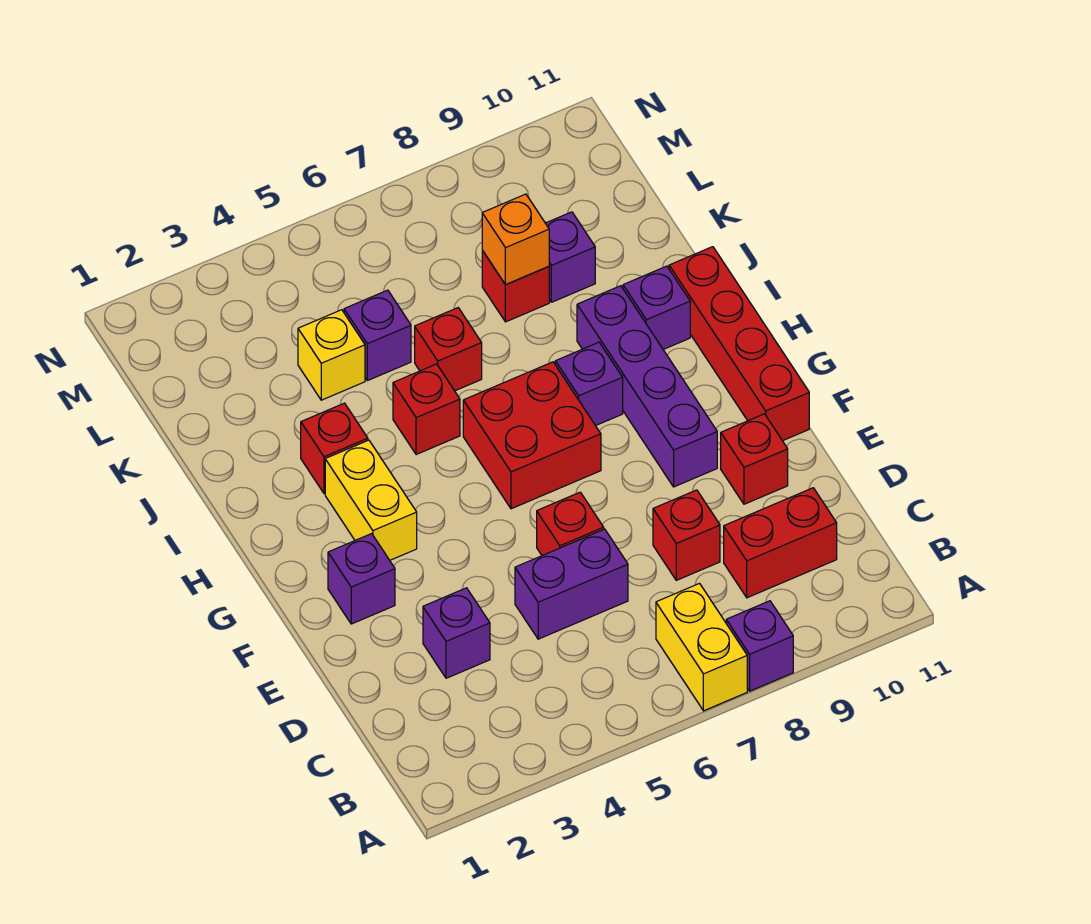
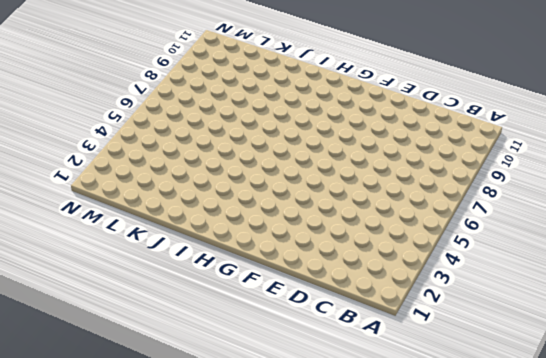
none -> yellow brick A7:B7 level 1
none -> purple brick A8 level 1
none -> red brick C9:C10 level 1

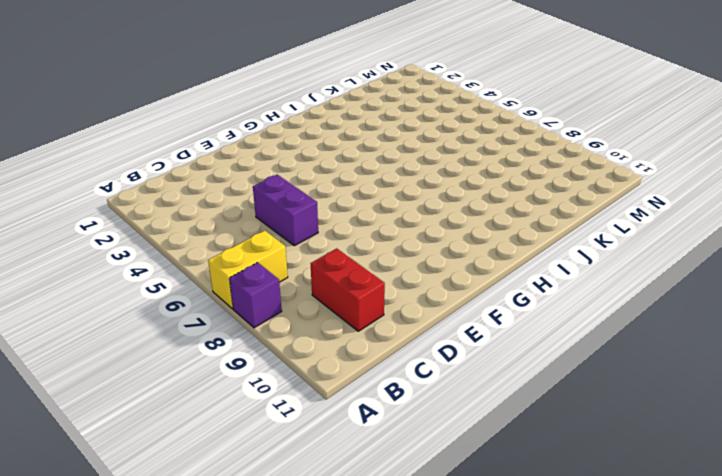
none -> purple brick D3 level 1
none -> red brick D8 level 1
none -> red brick E6 level 1

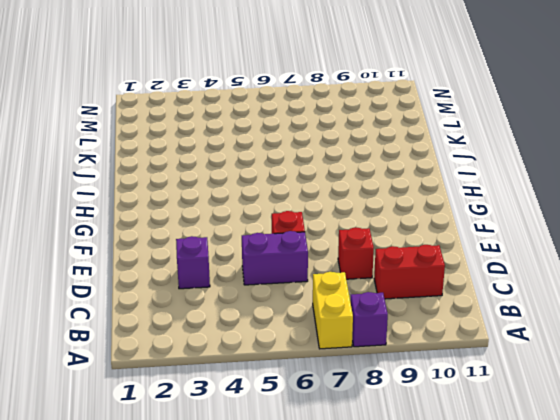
none -> red brick E10 level 1
none -> purple brick F2 level 1
none -> purple brick F9:I9 level 1

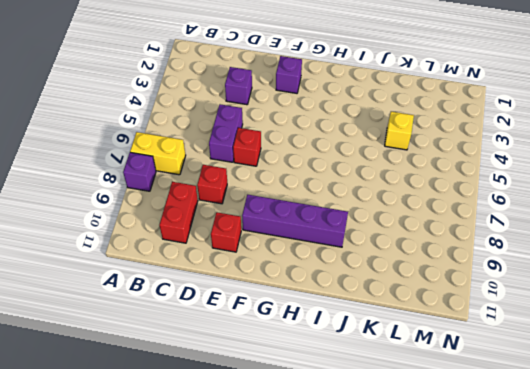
none -> red brick F11:I11 level 1
none -> yellow brick G3:H3 level 1
none -> red brick G6:H7 level 1

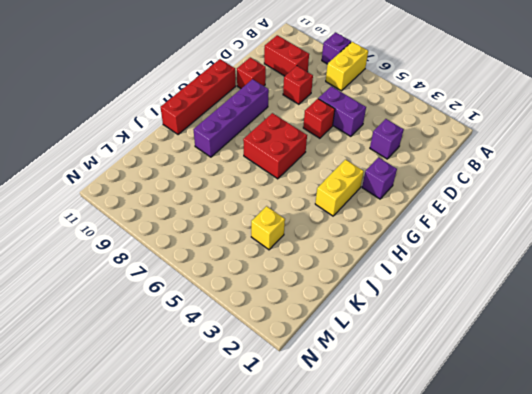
none -> purple brick H8 level 1
none -> red brick I3 level 1
none -> red brick I5 level 1

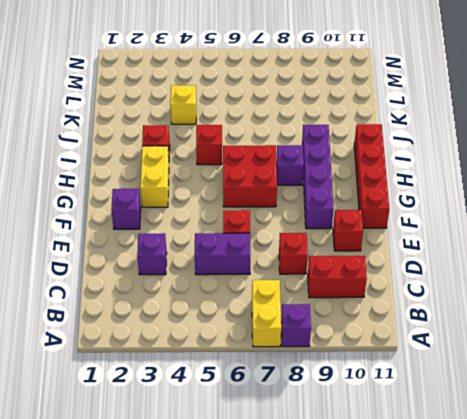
none -> purple brick I10 level 1
none -> red brick J6 level 1
none -> purple brick K5 level 1

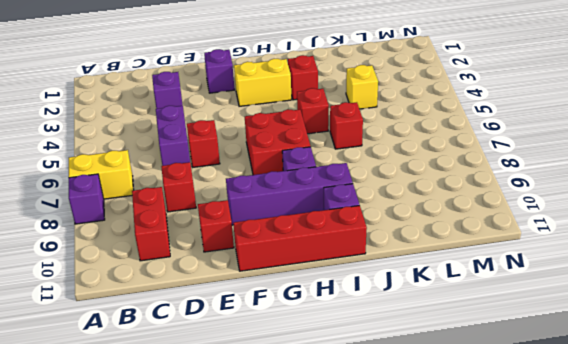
none -> purple brick K5 level 1
none -> red brick K8 level 1
none -> purple brick K9 level 1

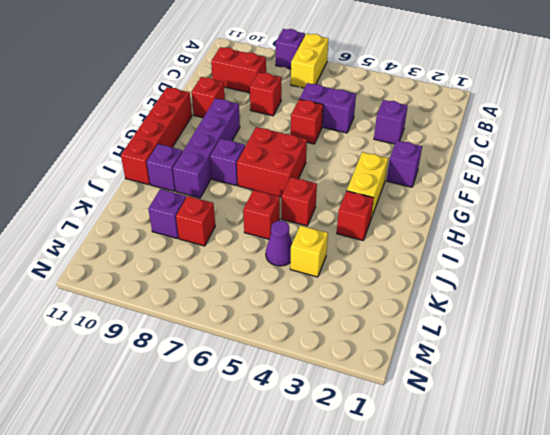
purple cone K5 level 1 -> purple brick K5 level 1
none -> orange brick K8 level 2

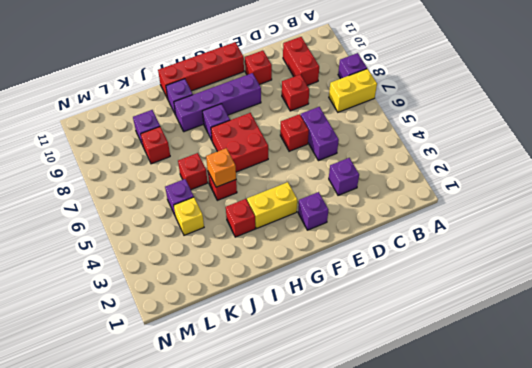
orange brick I5 level 2 -> orange brick K8 level 2

